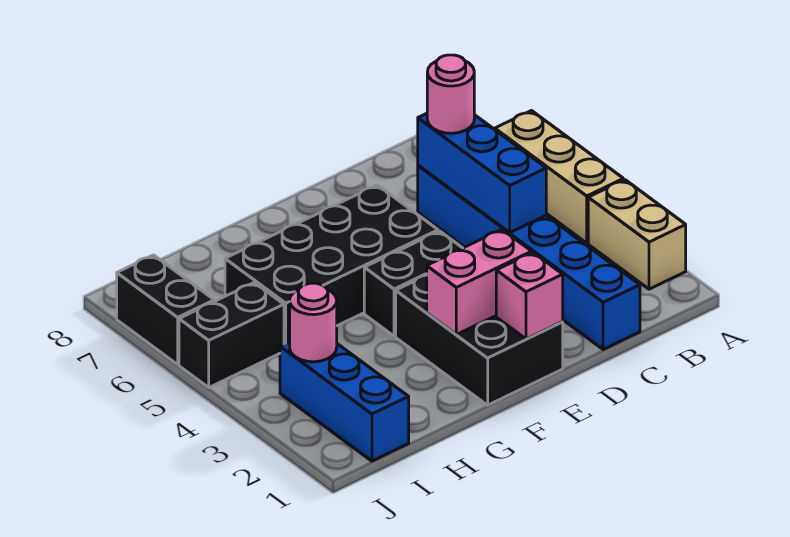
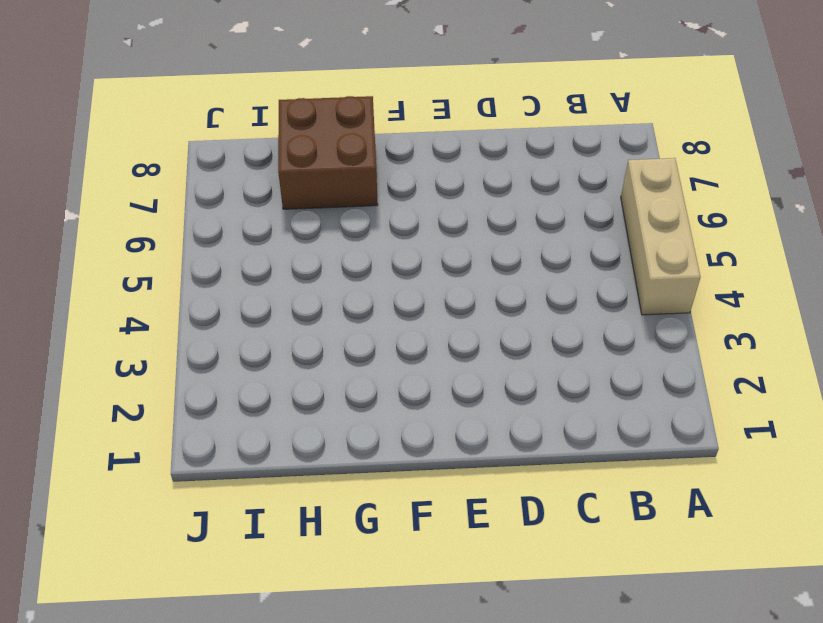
brown brick G7:H8 level 1 -> none
none -> tan brick A2:A3 level 1
none -> blue brick C1:C6 level 1
none -> black brick E1:F3 level 1

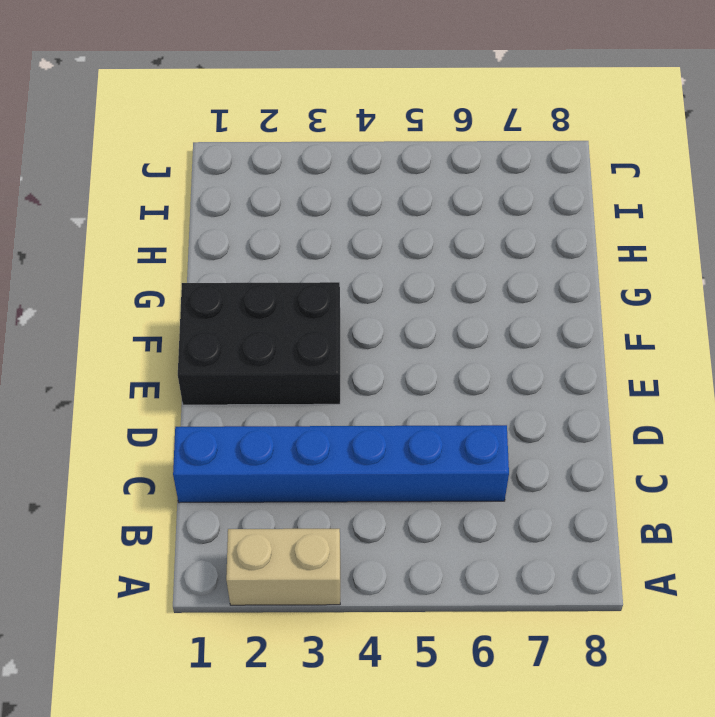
none -> tan brick A4:A6 level 1
none -> black brick E4:F4 level 1
none -> black brick E5:H6 level 1

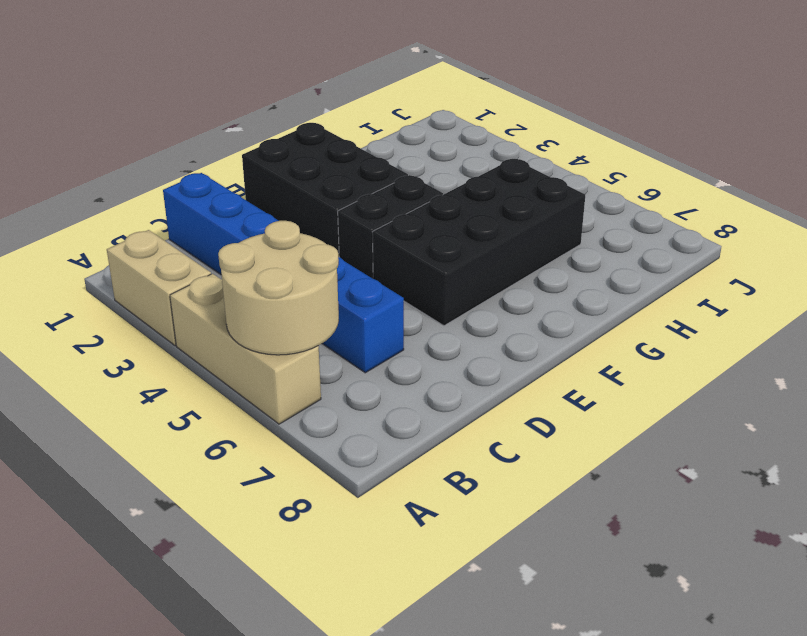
tan round brick A5:B6 level 2 -> none
none -> blue brick I1:I3 level 1
none -> black brick I5:J5 level 1
none -> black brick J6:J7 level 1

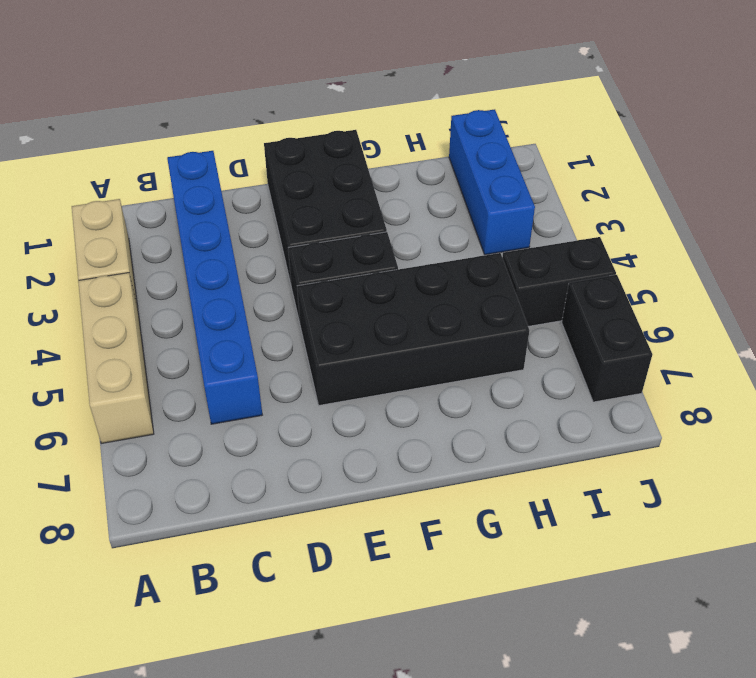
none -> blue brick C4:C6 level 2
none -> pink brick E1 level 2
none -> pink brick E2:F2 level 2

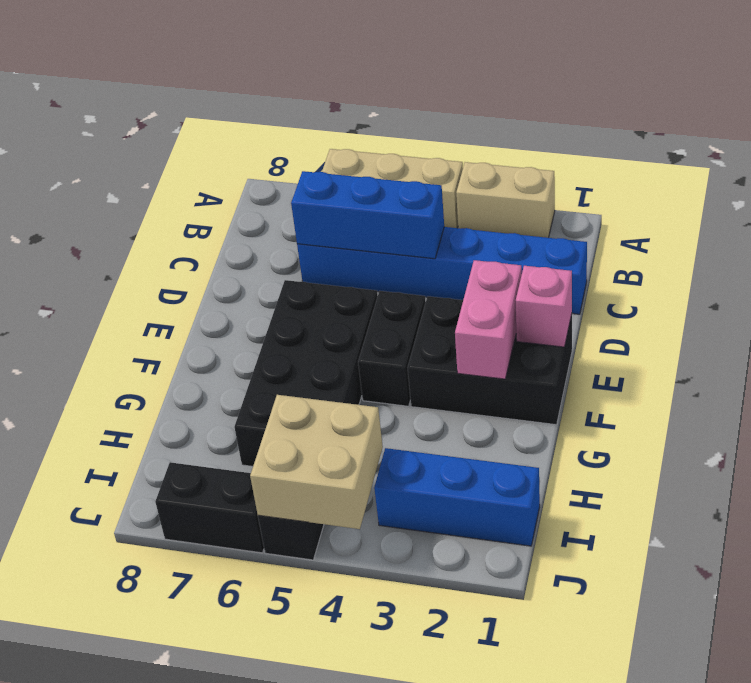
tan brick I4:J5 level 2 -> none
none -> pink round brick I3 level 2
none -> pink round brick C6 level 3

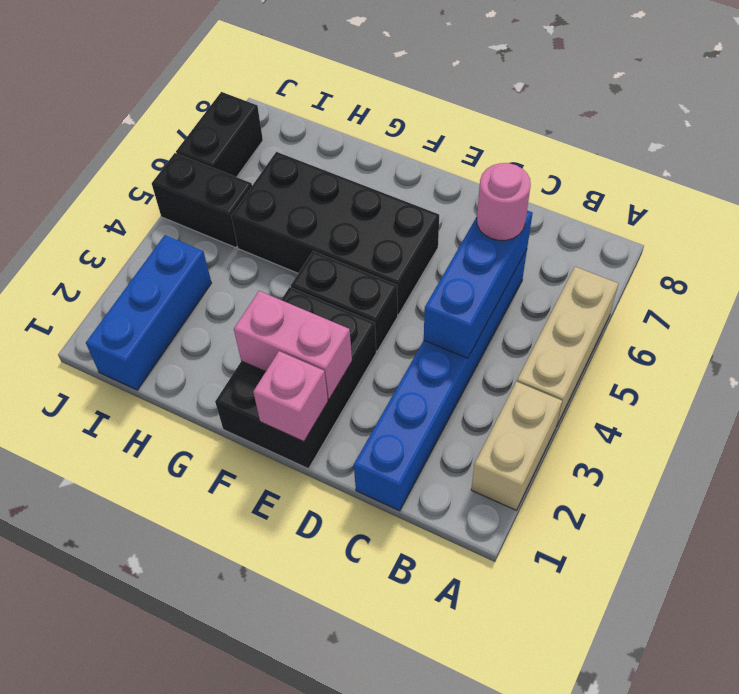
none -> pink round brick I3 level 2

